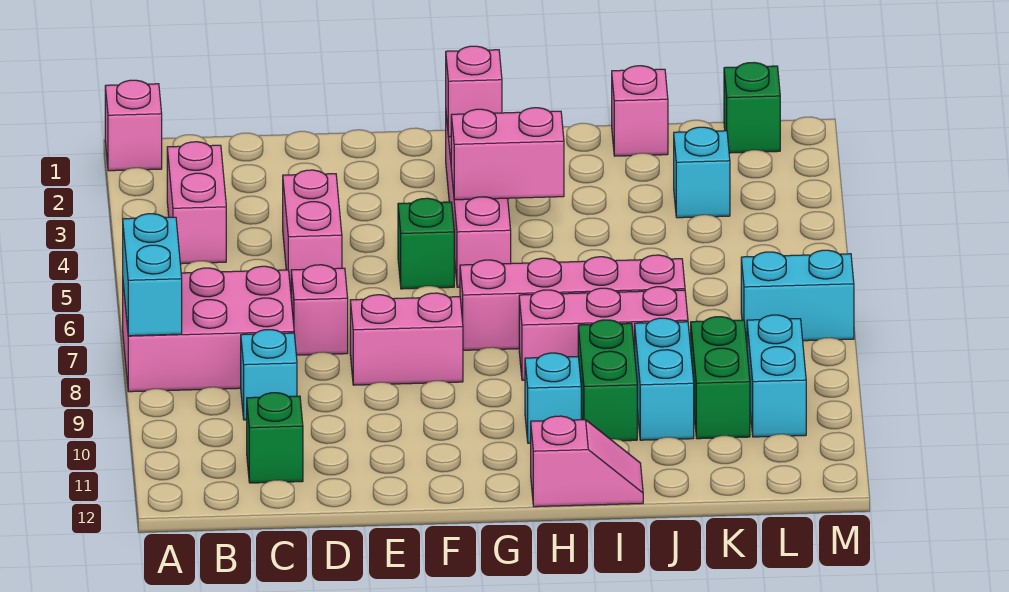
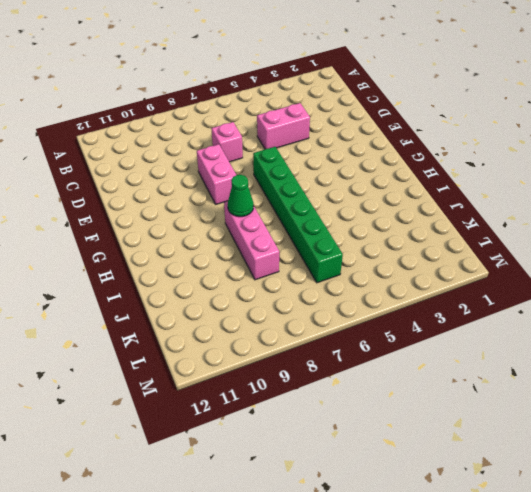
green brick F6:K6 level 1 -> none
green cone H8 level 2 -> none
none -> pink brick A1 level 1
none -> pink brick A7:C8 level 1
none -> pink brick B3:B4 level 1

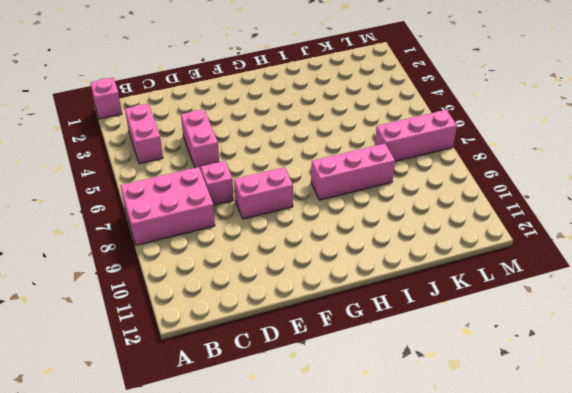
pink brick K7:M7 level 1 -> cyan brick L7:M7 level 1
none -> cyan brick C9 level 1
none -> green brick C11 level 1
none -> green brick F5 level 1

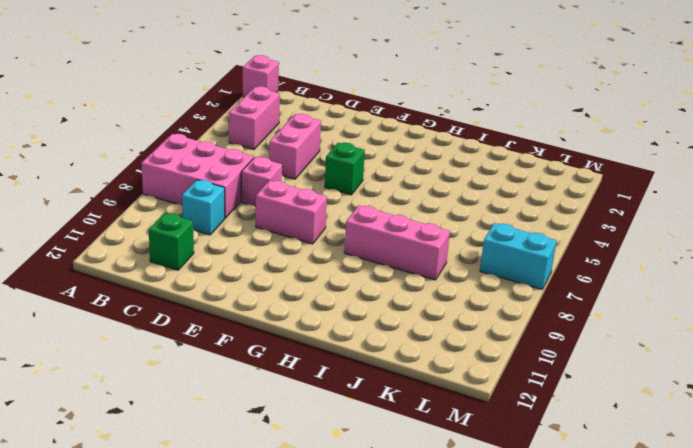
none -> pink brick G2:G5 level 1
none -> pink brick G7:J7 level 1
none -> cyan brick H10 level 1

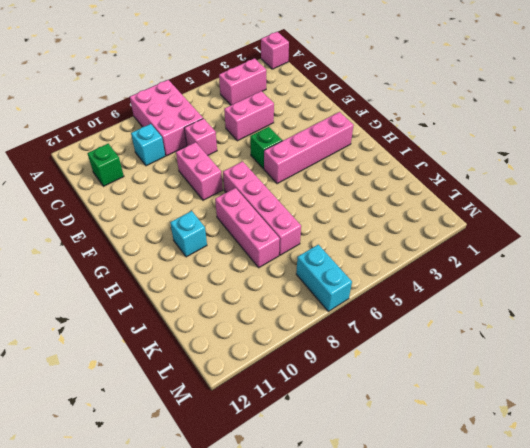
none -> pink slope H12:I12 level 1 top H
none -> green brick I9:I10 level 1
none -> pink brick J1 level 1

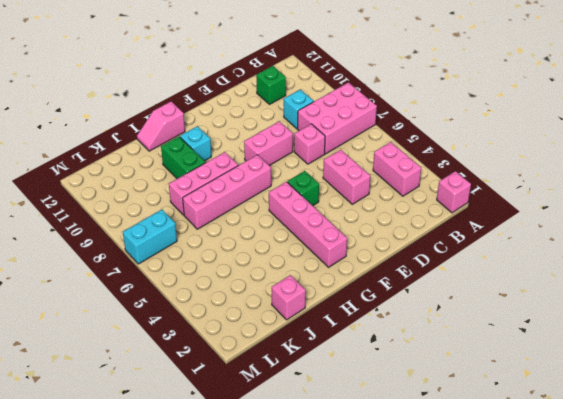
none -> cyan brick J9:J10 level 1
none -> cyan brick K3 level 1
none -> green brick K9:K10 level 1

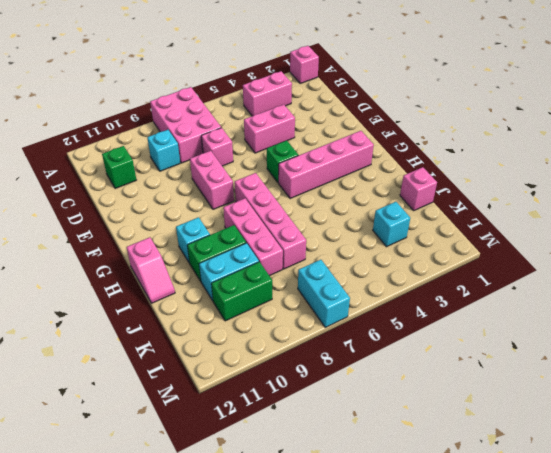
none -> green brick L1 level 1
none -> cyan brick L9:L10 level 1
none -> cyan brick A7:A8 level 2

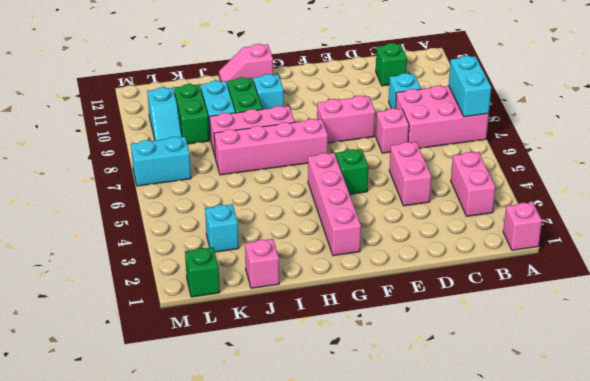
cyan slope L9:L10 level 1 top 10 -> cyan brick L9:L10 level 1
none -> pink brick G2 level 2
none -> pink brick G4:H4 level 2

